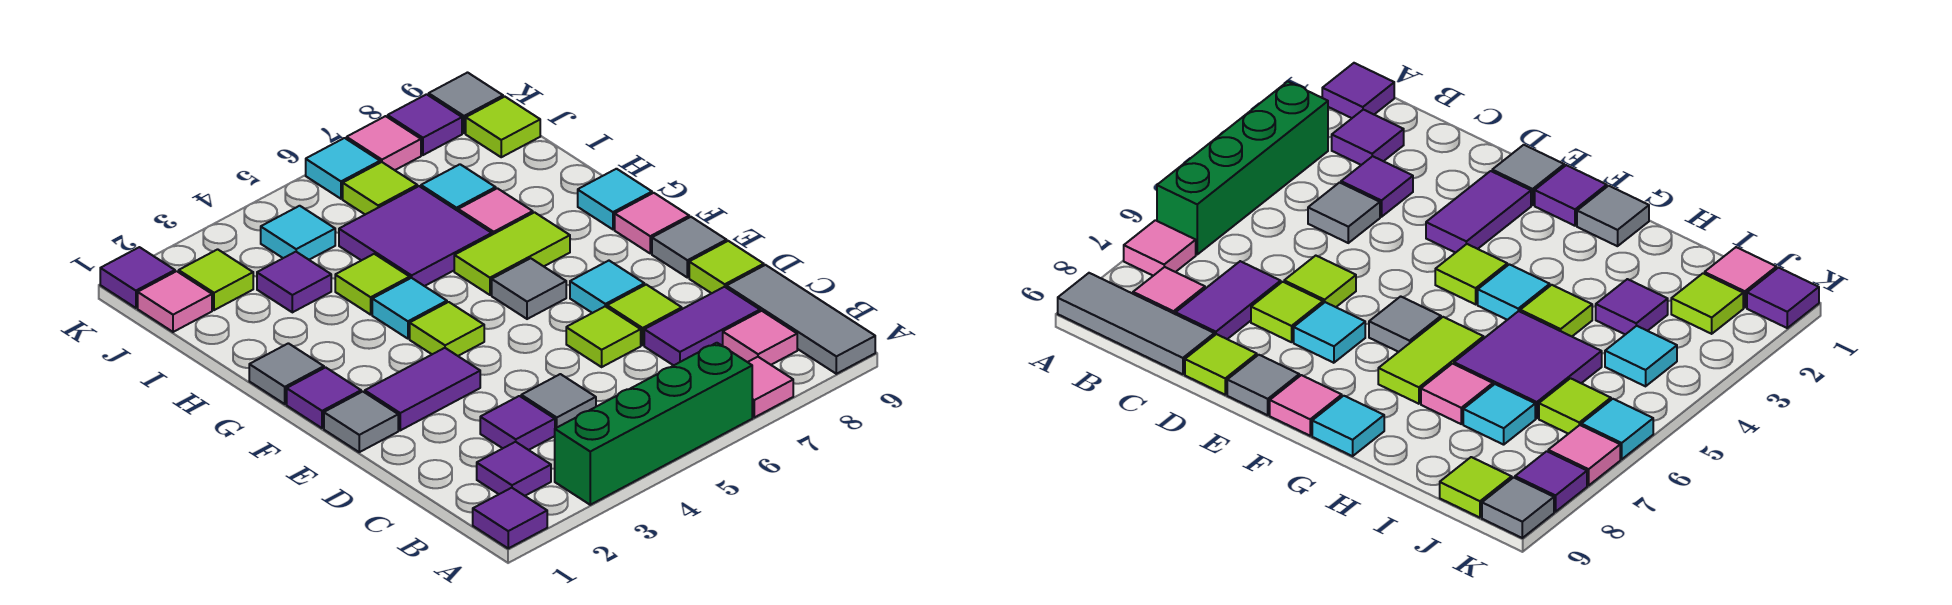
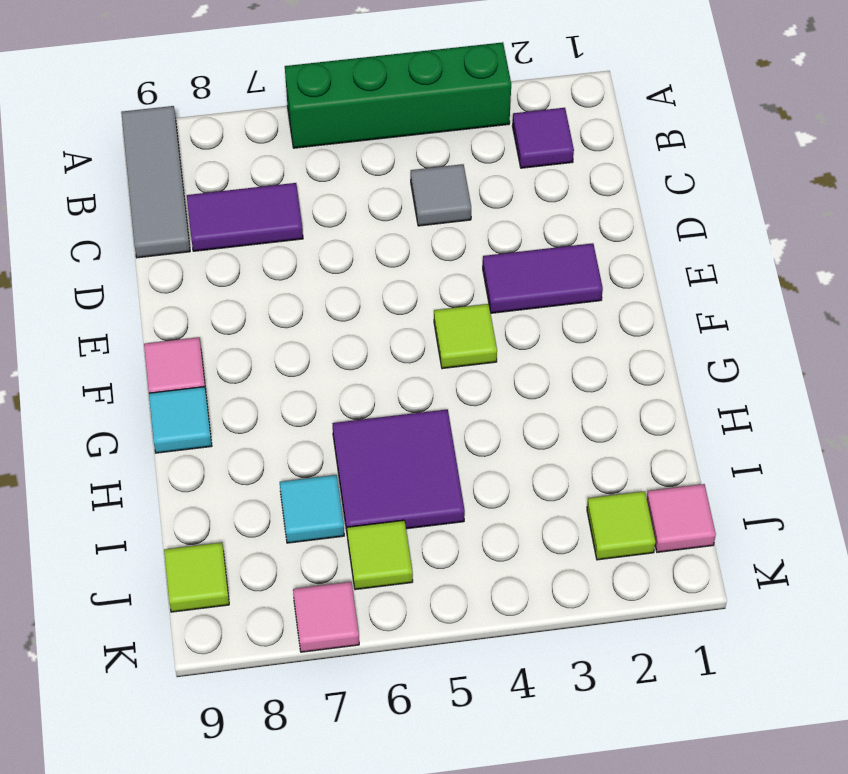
none -> purple tile A1 level 1
none -> pink tile A7 level 1
none -> pink tile B8 level 1
none -> purple tile C3 level 1

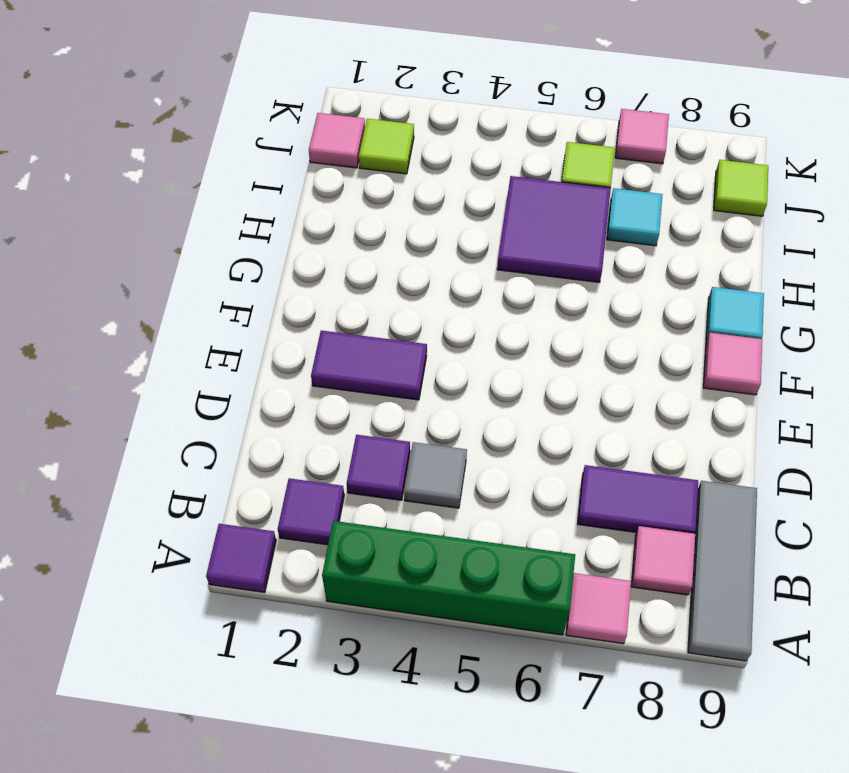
none -> lime tile D6 level 1
none -> lime tile D7 level 1
none -> lime tile D9 level 1
none -> grey tile E1 level 1

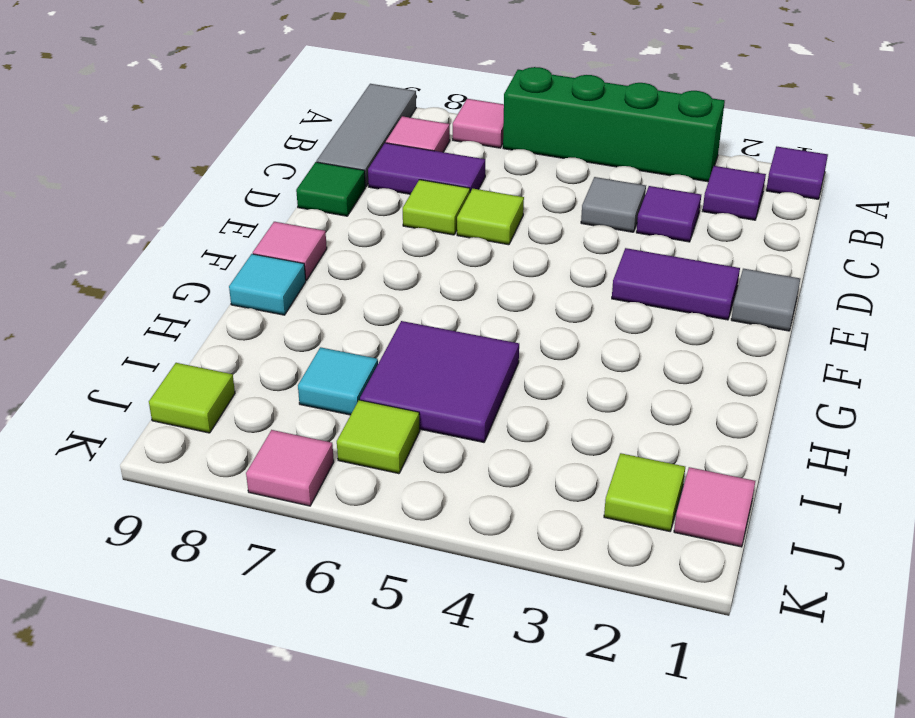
green tile D9 level 1 -> lime tile D9 level 1
none -> cyan tile E7 level 1
none -> grey tile E9 level 1
none -> purple tile F1 level 1
none -> lime tile F4 level 1

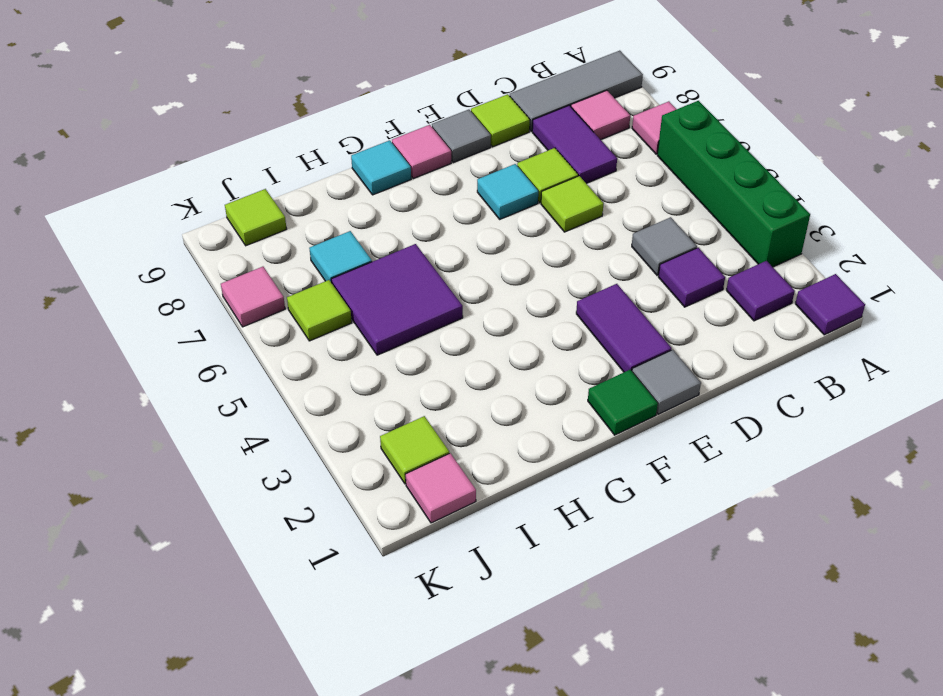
green tile F1 level 1 -> purple tile F1 level 1
none -> lime tile F4 level 1
none -> grey tile F6 level 1
none -> grey tile G1 level 1
none -> cyan tile G4 level 1

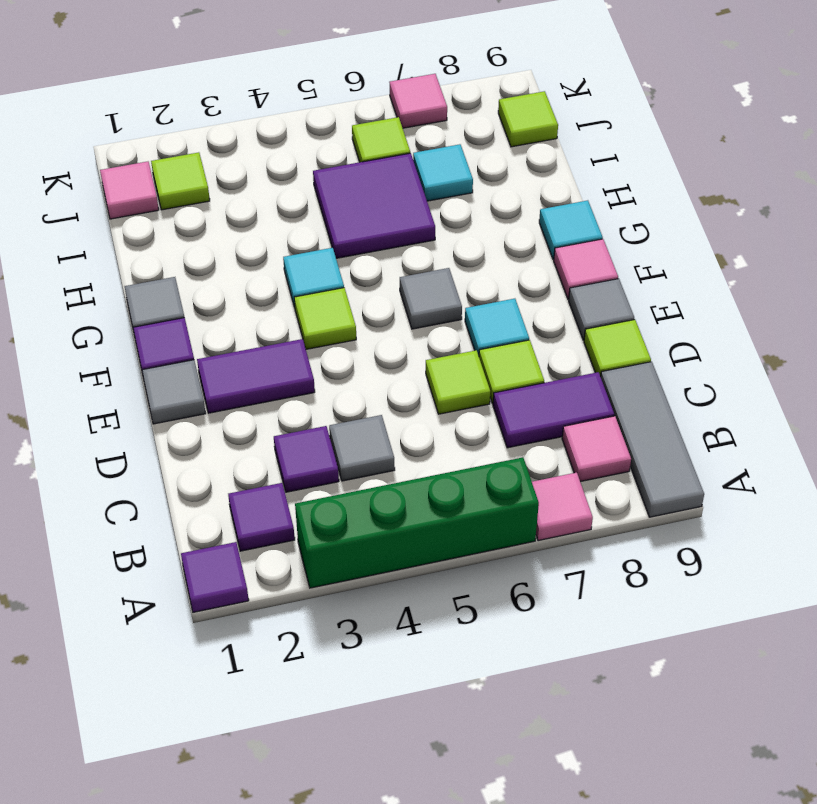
none -> lime tile G6:G7 level 1
none -> lime tile H4 level 1
none -> pink tile H7 level 1
none -> purple tile I3 level 1

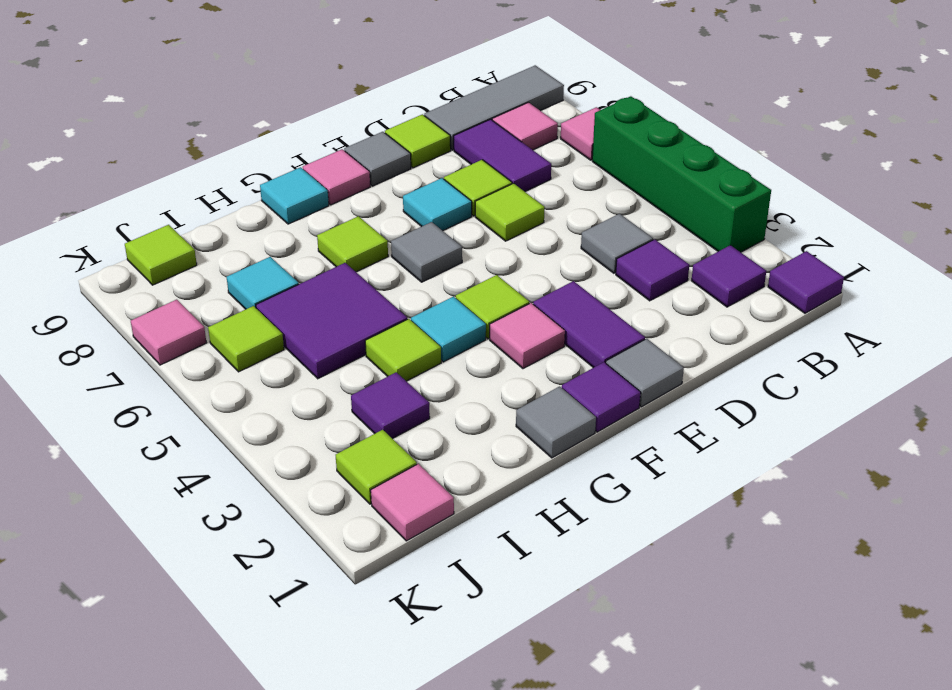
pink tile F3 level 1 -> pink tile H7 level 1
lime tile G7 level 1 -> lime tile G6:G7 level 1
none -> cyan tile J4 level 1
none -> purple tile K1 level 1
none -> cyan tile K6 level 1
none -> purple tile K8 level 1

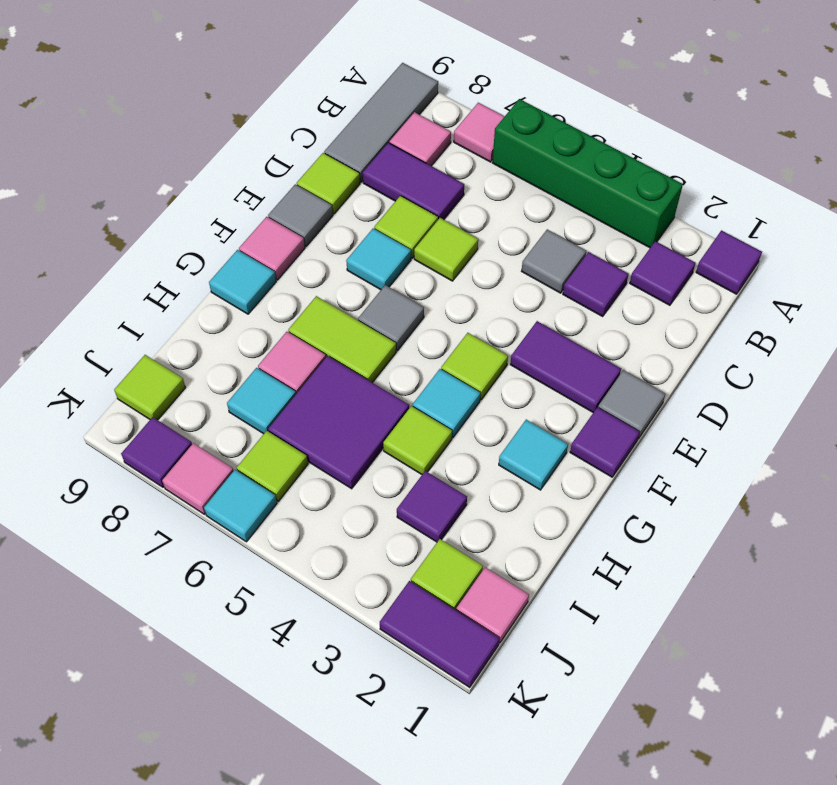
cyan tile G2 level 1 -> cyan tile J4 level 1
purple tile K1:K2 level 1 -> purple tile K1 level 1
none -> grey tile G1 level 1
none -> grey tile K9 level 1

